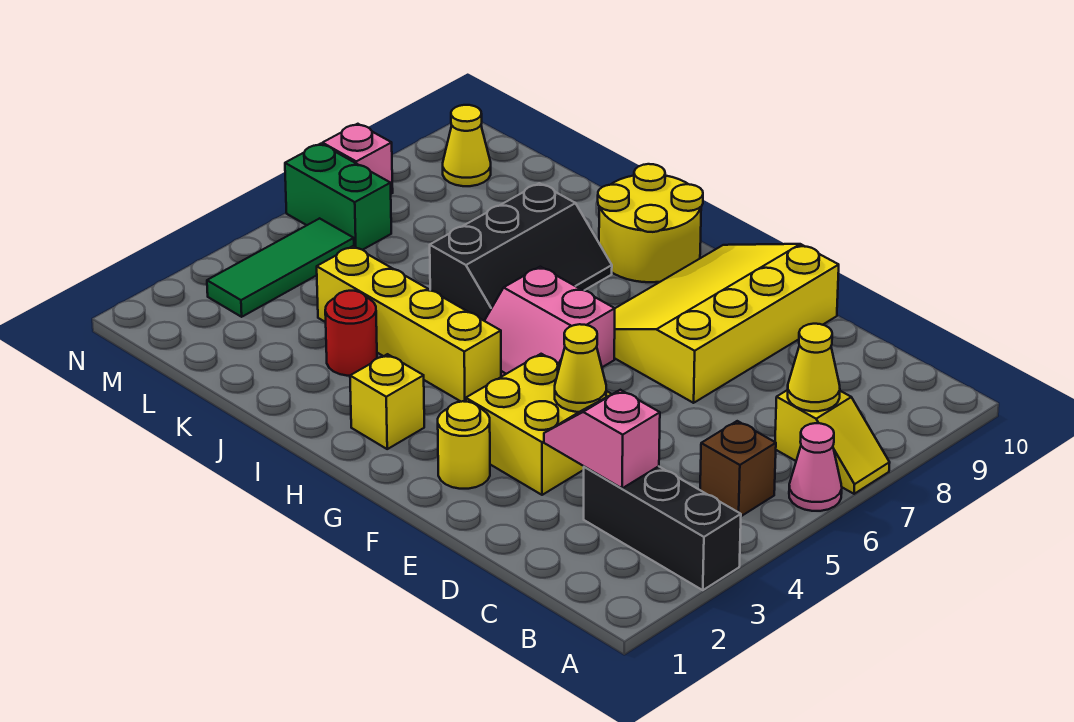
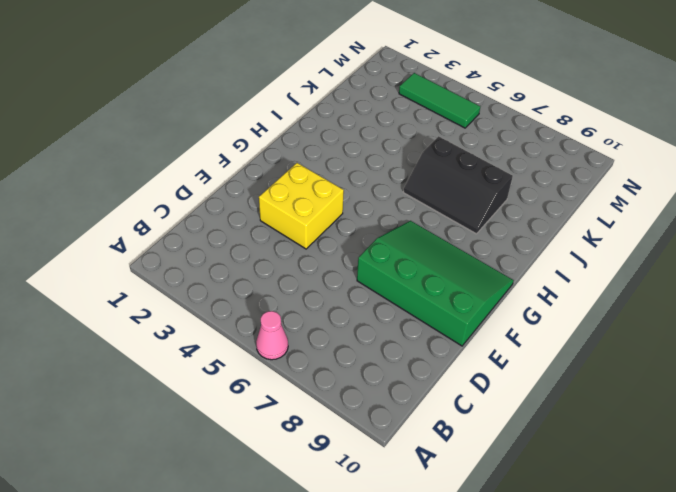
green slope E7:G10 level 1 top E -> yellow slope E7:G10 level 1 top E
none -> black brick A3:C3 level 1
none -> yellow slope A7:B7 level 1 top B
none -> brown brick B5 level 1

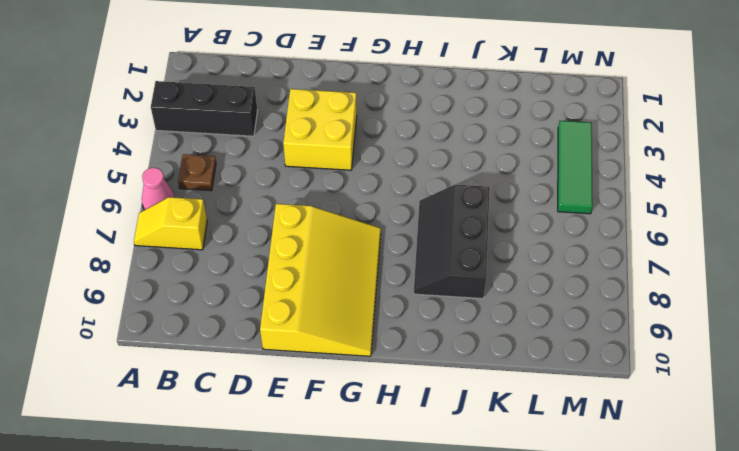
brown plate B5 level 1 -> brown brick B5 level 1
none -> yellow round brick F2 level 1
none -> pink slope G5:H6 level 1 top 6
none -> yellow brick H2 level 1

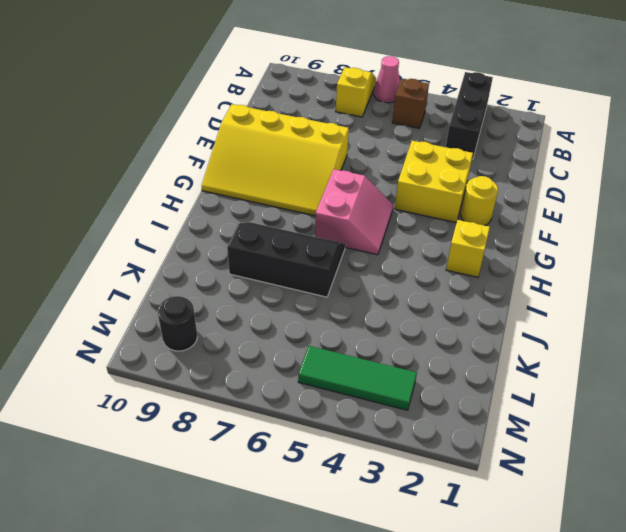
black round brick M9 level 1 -> yellow cone M9 level 1
none -> yellow brick H4:K4 level 1
none -> yellow round brick H9:I10 level 1
none -> red round brick J3 level 1

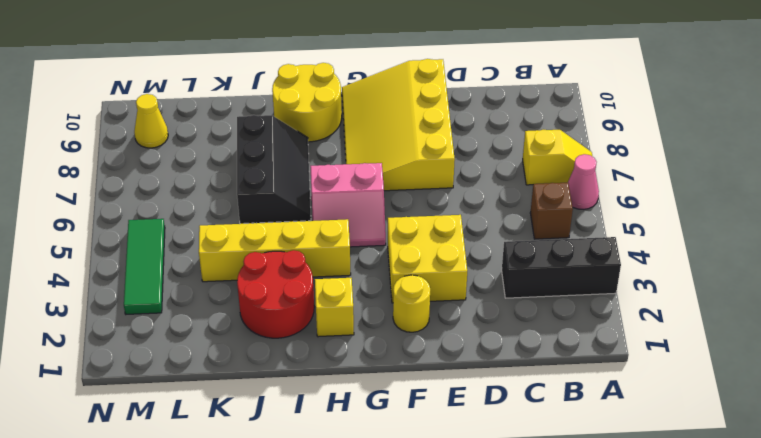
red round brick I2:J3 level 1 -> red round brick J3 level 1
none -> green brick M6:N6 level 1
none -> pink brick N7 level 1
none -> yellow cone B7 level 2

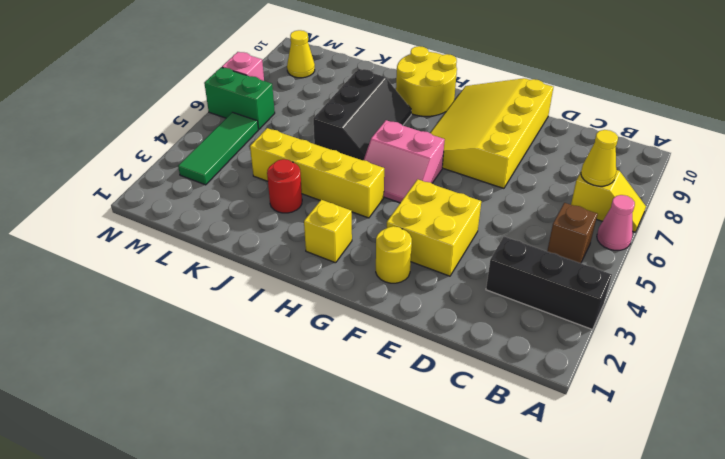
none -> pink slope C3:D3 level 2 top C
none -> yellow cone E4 level 2

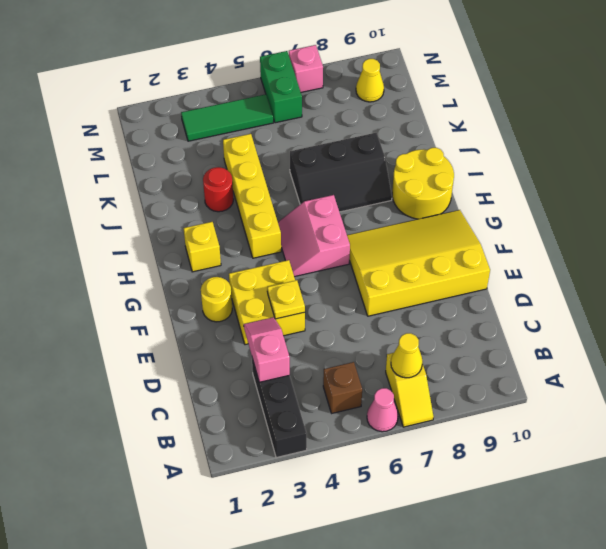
yellow plate E4 level 2 -> yellow cone E4 level 2

